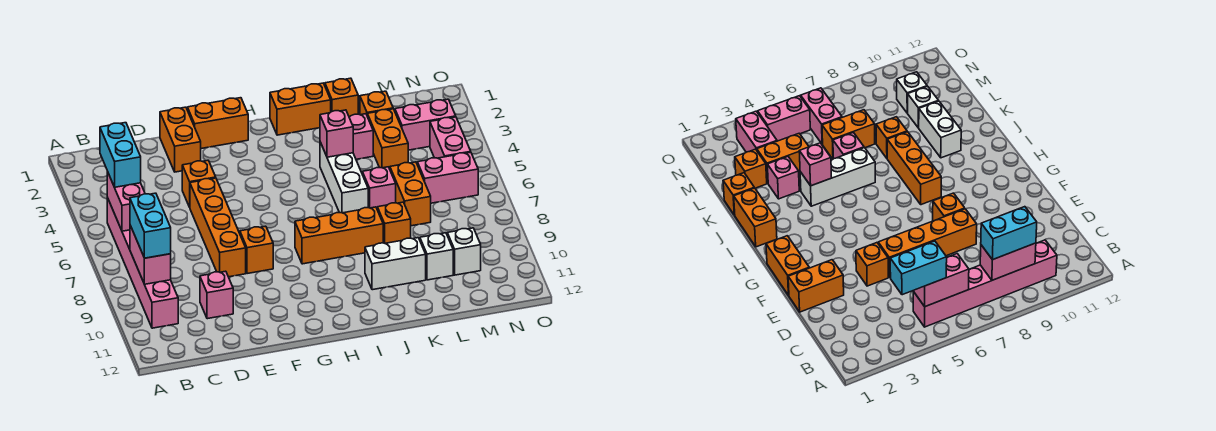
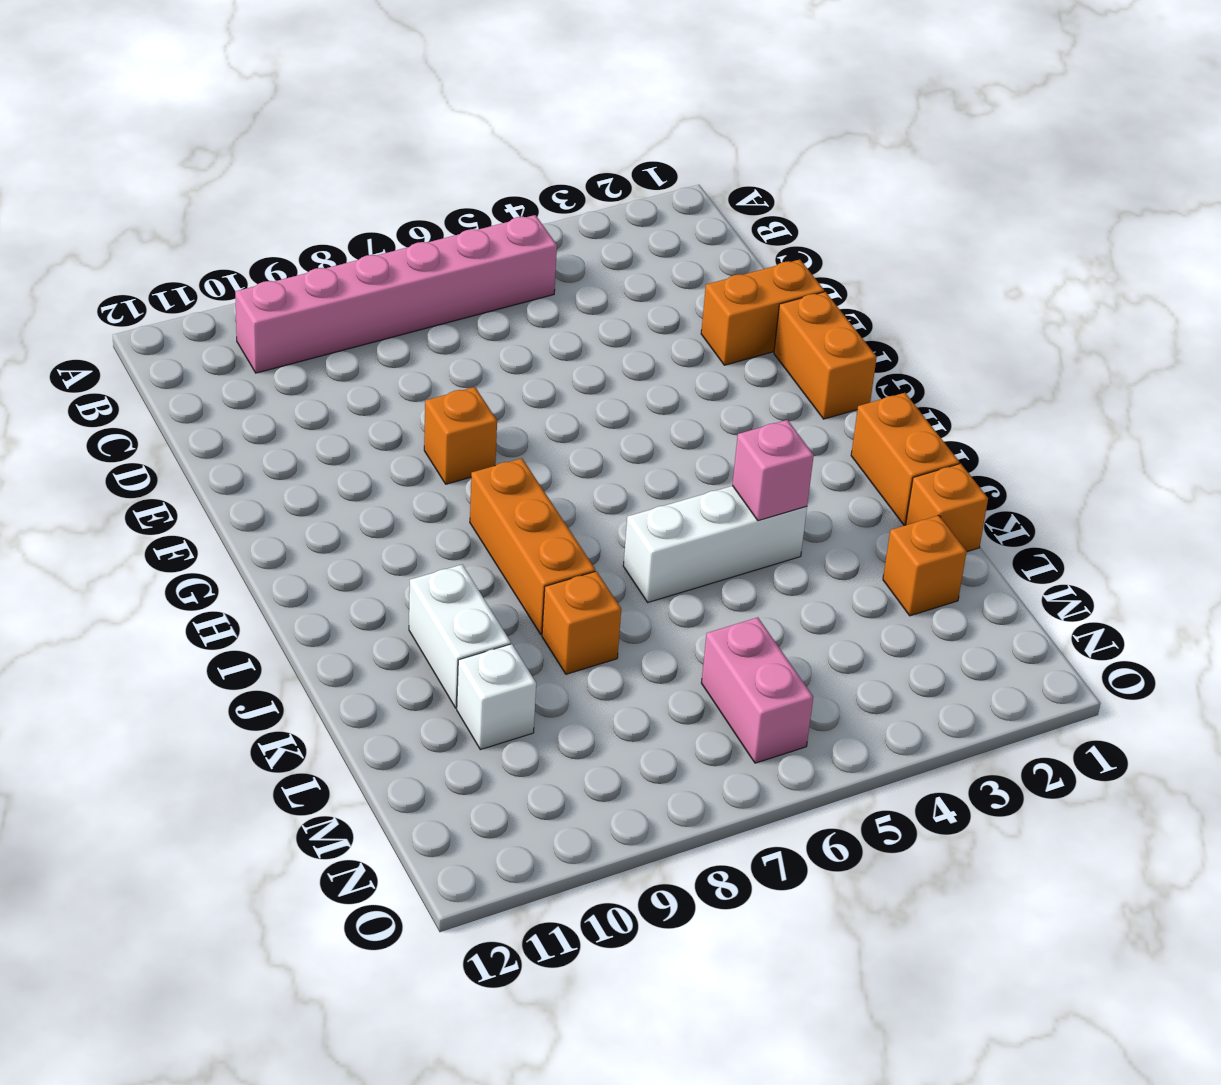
none -> pink brick D10 level 1
none -> orange brick E4 level 1
none -> orange brick E5:E8 level 1

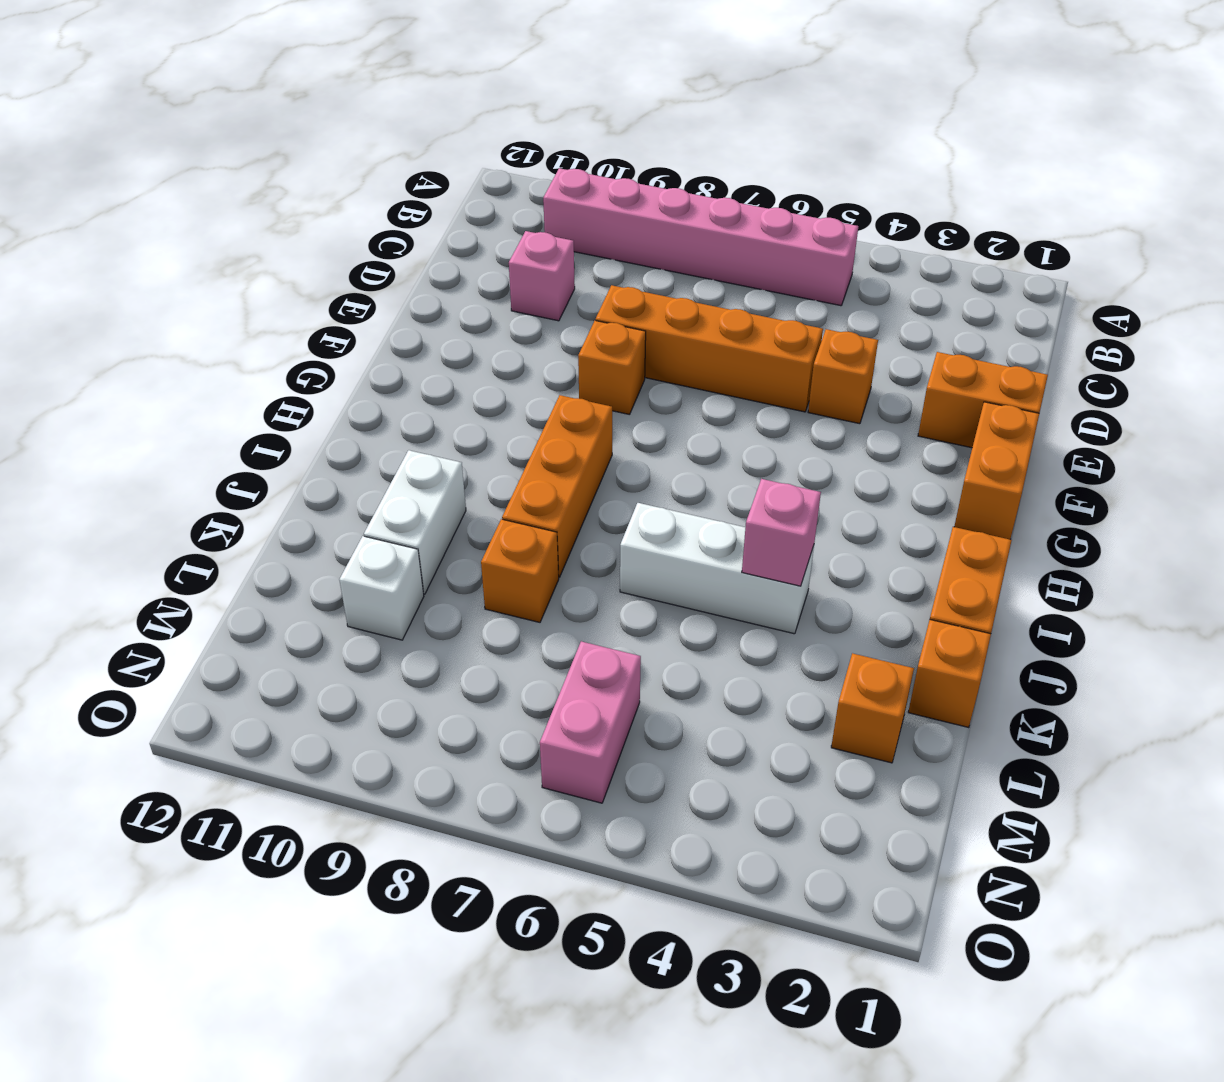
none -> pink brick K3 level 1
none -> pink brick K6 level 1
none -> orange brick L3:L4 level 1

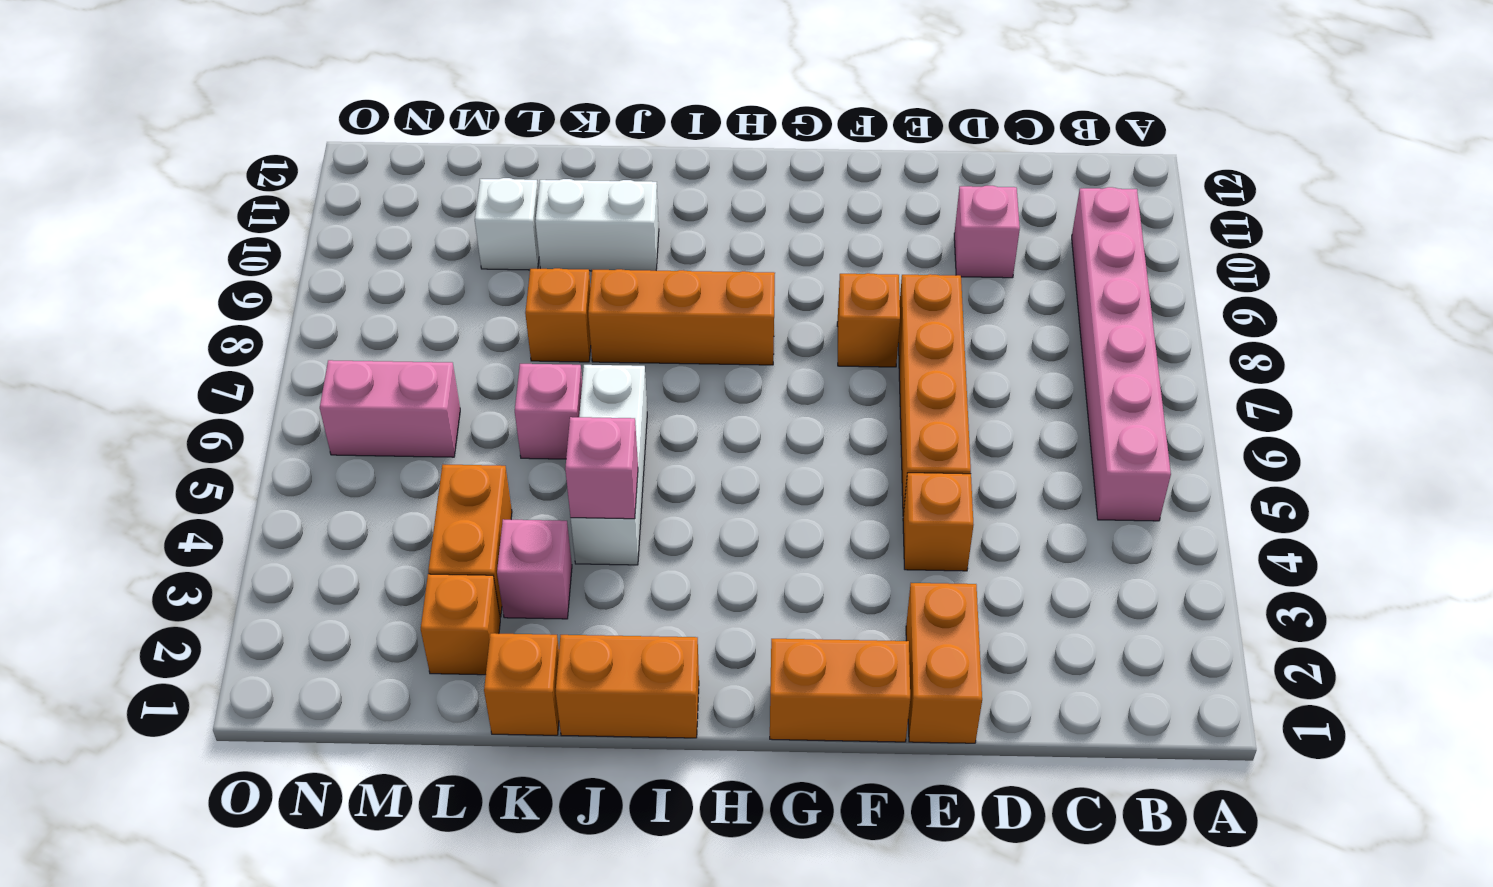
none -> orange brick L6:L7 level 1
none -> pink brick M3:N3 level 1
none -> white brick M10 level 1

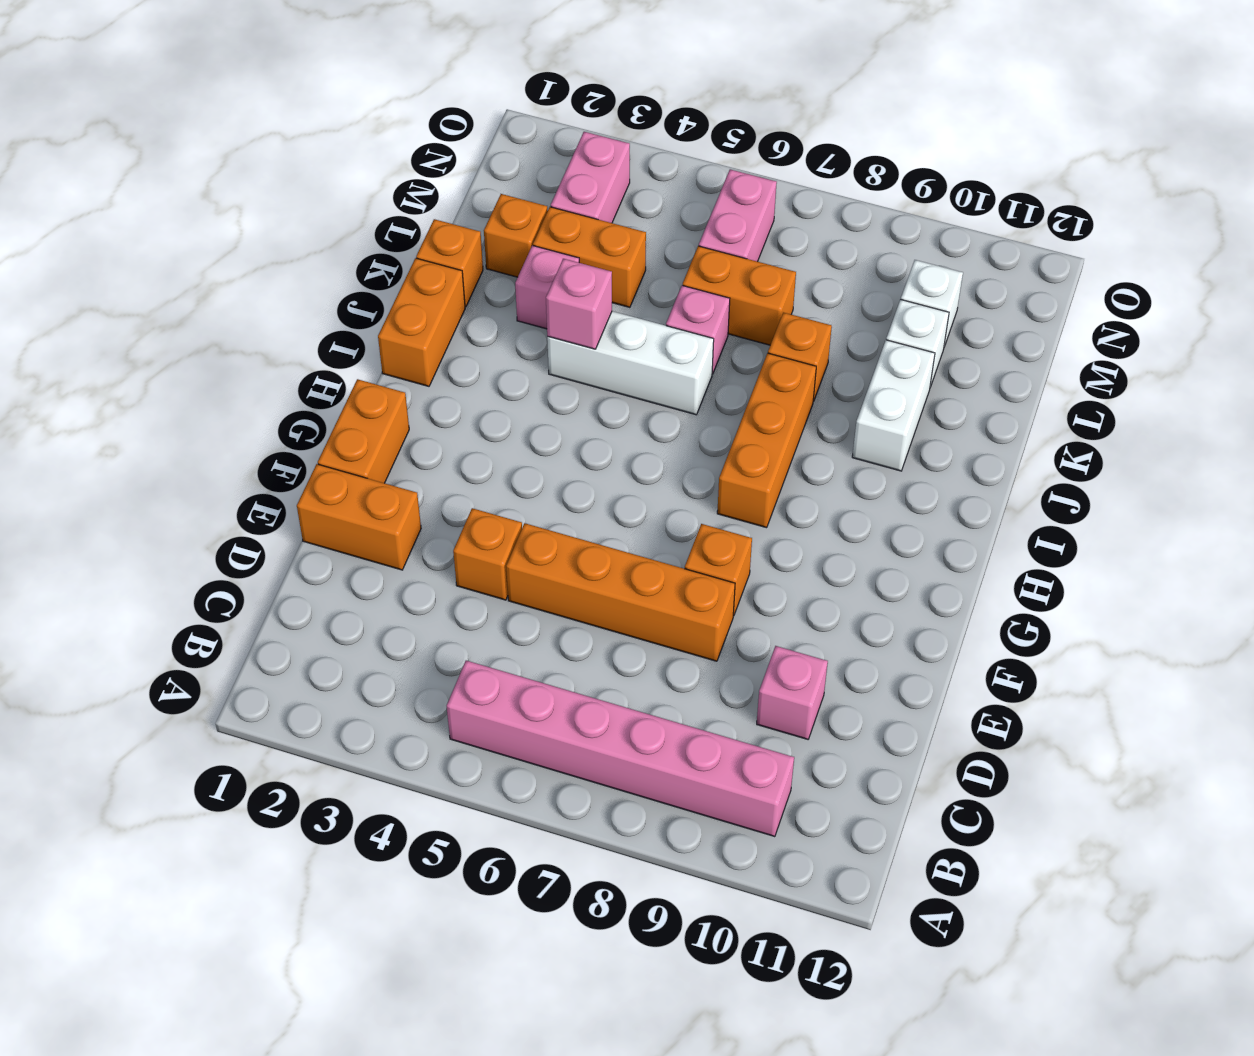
none -> pink brick N4:N5 level 1
none -> pink brick B5:B6 level 2
none -> pink brick B8:B9 level 2

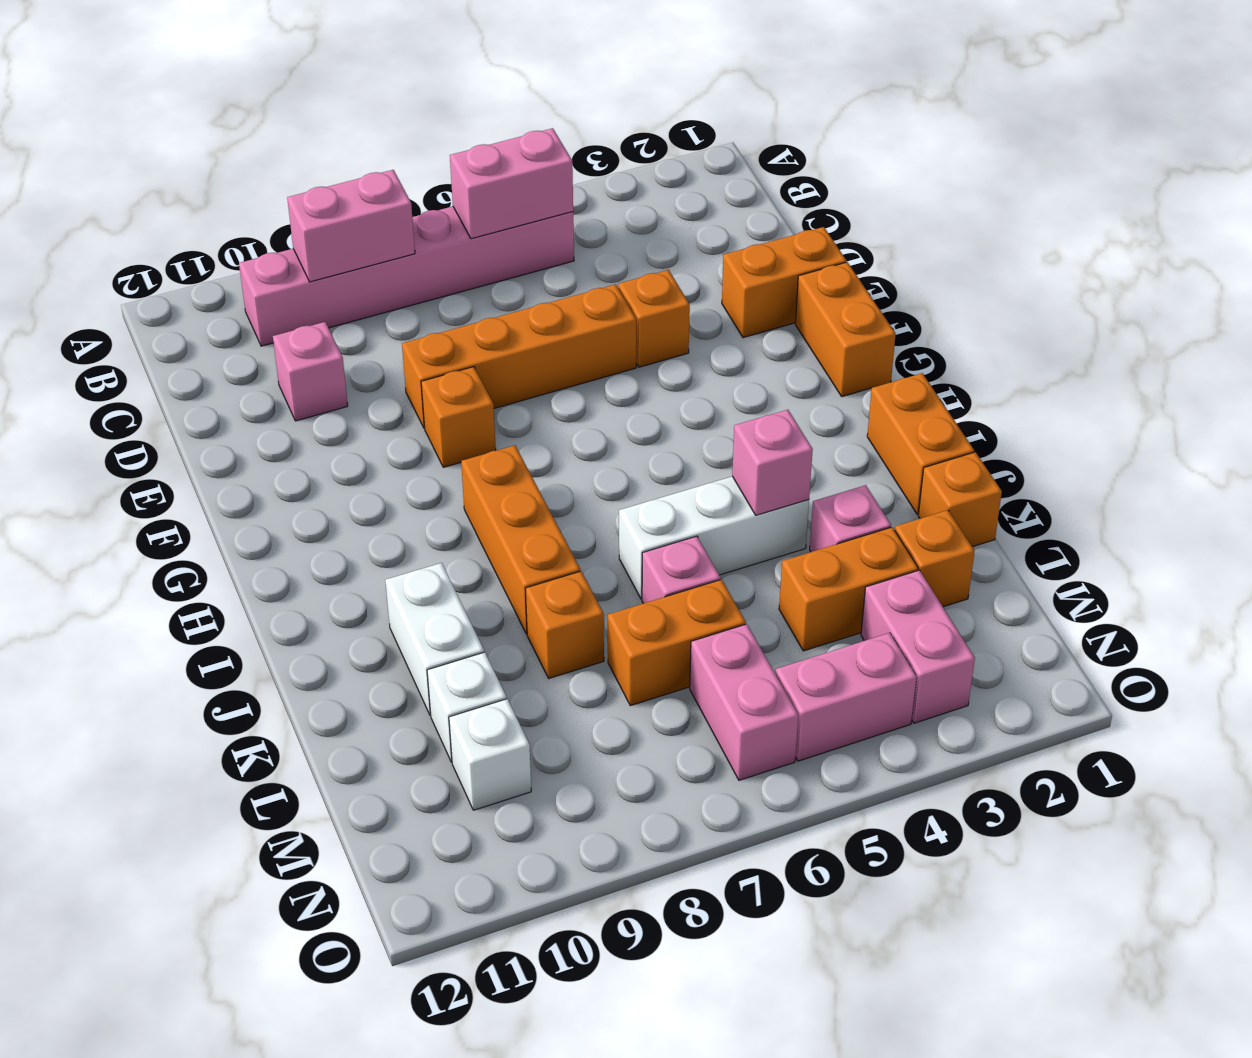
none -> cyan brick B4:B5 level 3
none -> cyan brick B8:B9 level 3

